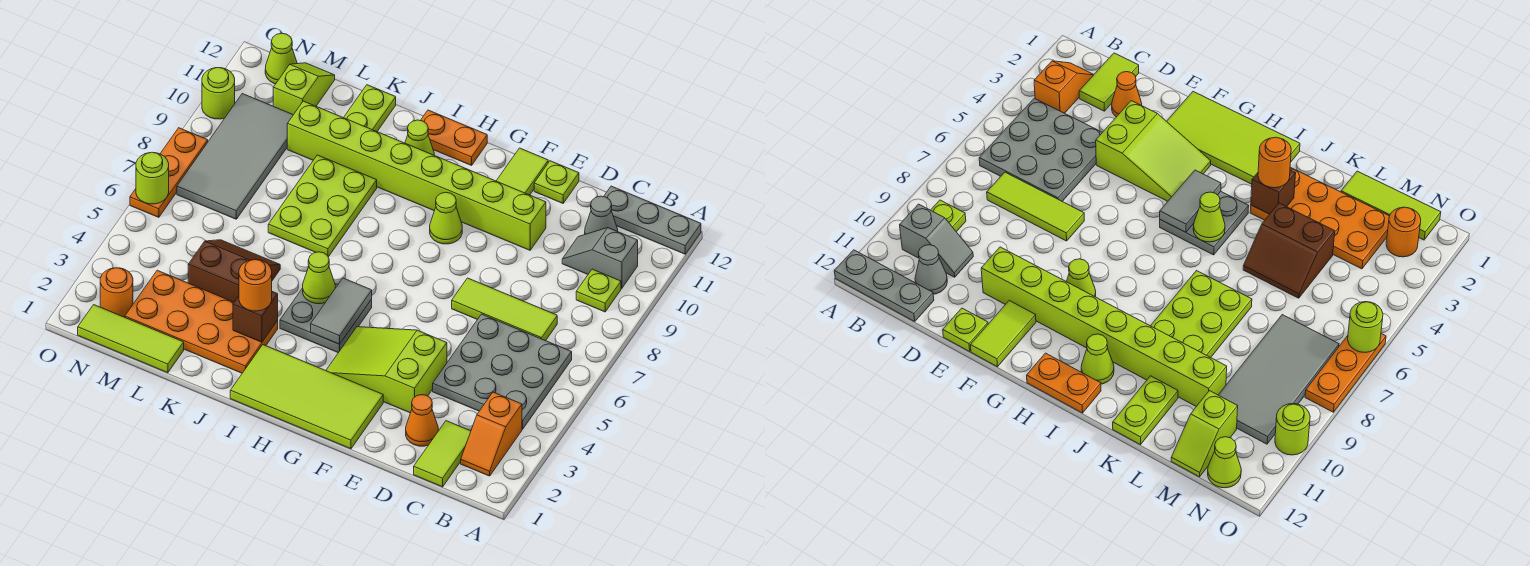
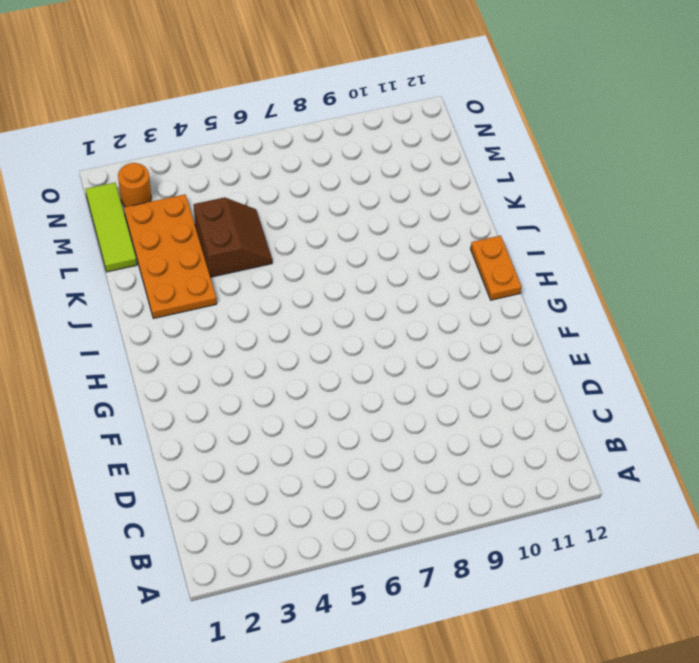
none -> grey plate A12:C12 level 1
none -> orange slope B2:B3 level 1 top 3
none -> grey plate B4:D6 level 1
none -> lime plate B9 level 1

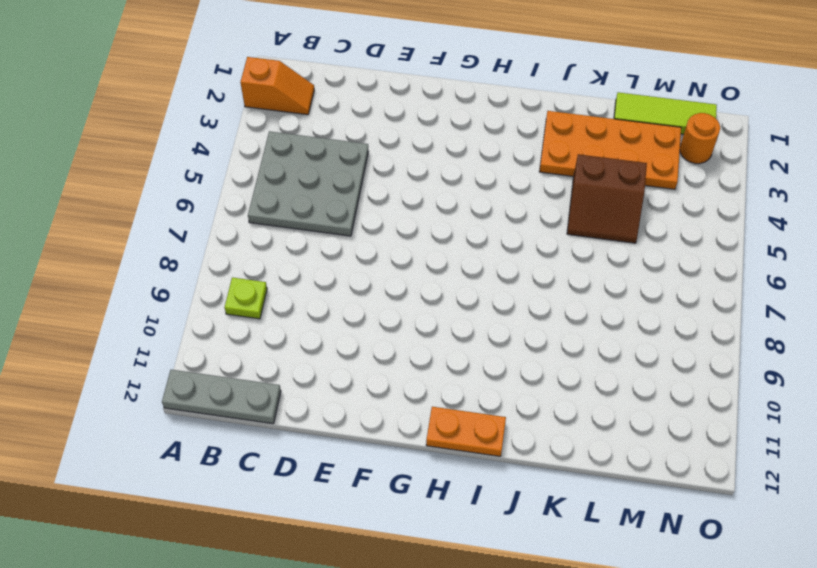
orange slope A2:B2 level 1 top A -> orange slope B2:B3 level 1 top 3
none -> grey slope B10:C10 level 1 top B
none -> lime tile C1:C2 level 1
none -> lime tile C7:E7 level 1
none -> grey cone C11 level 1

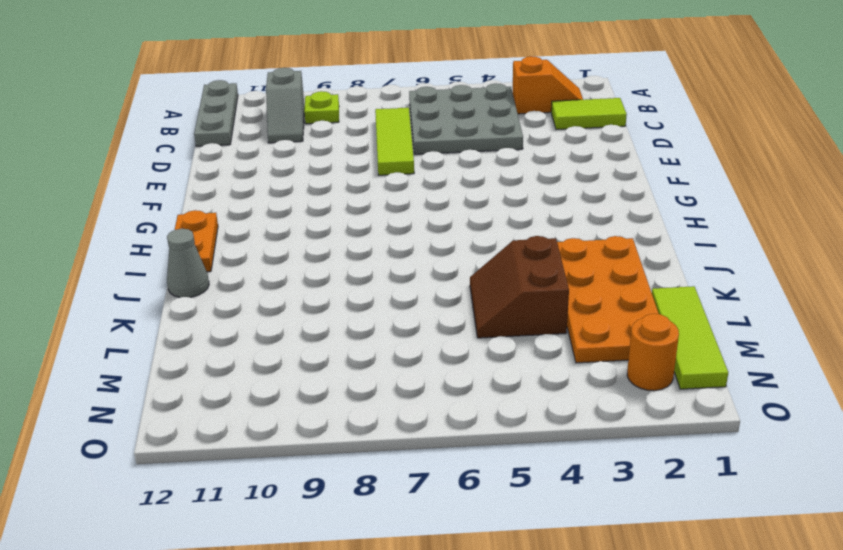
grey cone J12 level 1 -> grey cone C11 level 1
none -> orange cone D2 level 1
none -> lime slope E3:G4 level 1 top E
none -> lime brick E10:L10 level 1
none -> lime plate E12 level 1

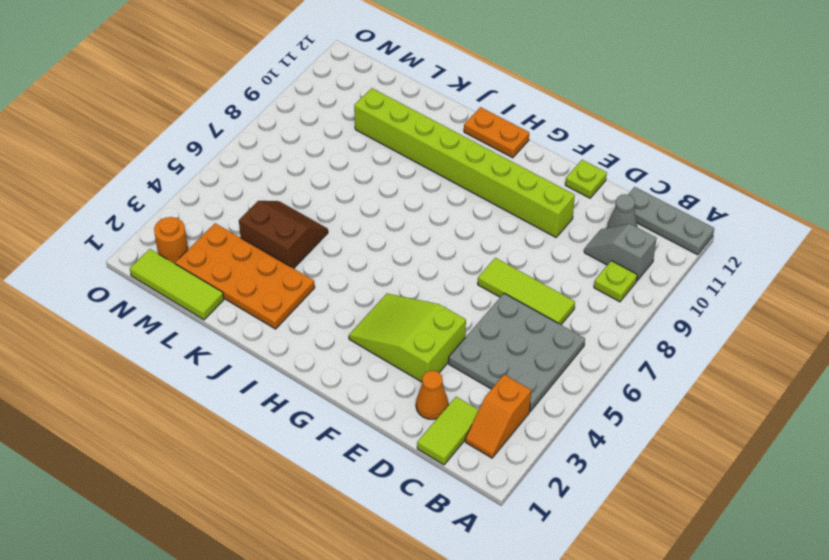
none -> lime tile F1:I2 level 1
none -> lime tile F11:F12 level 1
none -> lime cone G9 level 1
none -> grey plate H4:I5 level 1

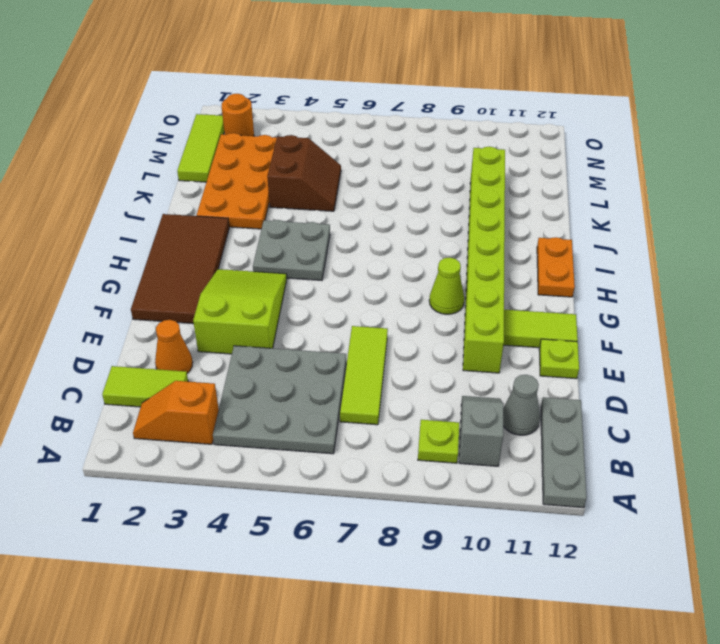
brown tile F1:I2 level 1 -> lime tile F1:I2 level 1
none -> lime cone I11 level 1
none -> lime plate J7:K9 level 1
none -> lime plate K11:K12 level 1
none -> grey tile M7:N10 level 1

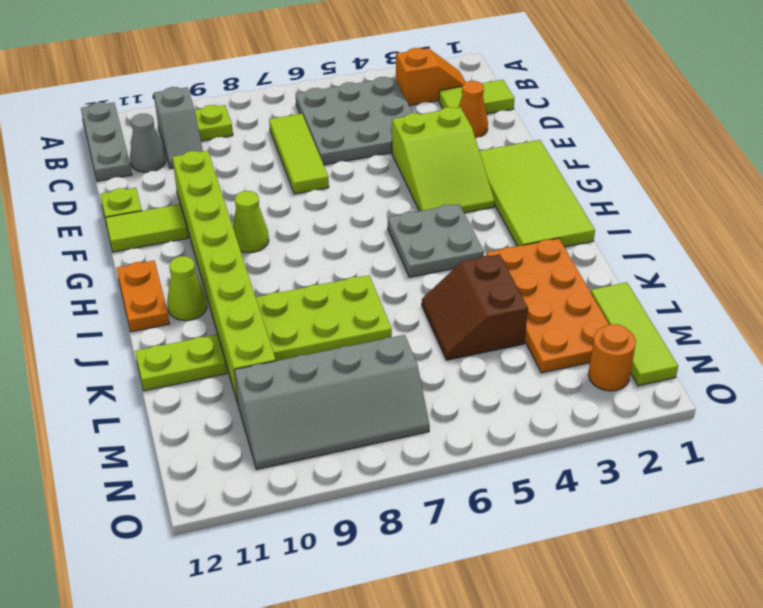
grey slope M7:N10 level 1 top M -> grey tile M7:N10 level 1
none -> lime slope M11:M12 level 1 top 11
none -> lime cone N12 level 1
none -> orange plate O6:O8 level 1
none -> lime round brick O10 level 1

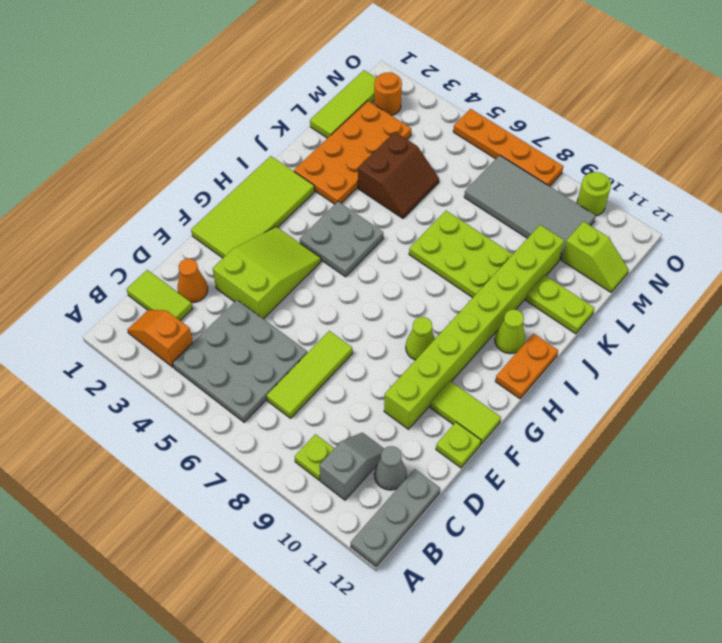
orange plate O5:O8 level 1 -> orange plate O6:O8 level 1
none -> lime cone N12 level 1
none -> grey tile H4:H5 level 2
none -> lime cone I5 level 2
none -> brown brick J3 level 2

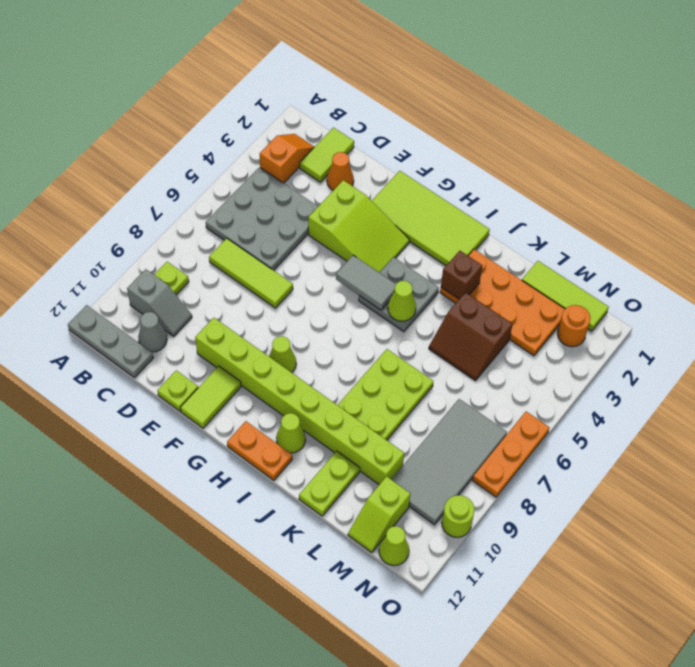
grey tile G5:H5 level 2 -> grey tile H4:H5 level 2
none -> lime round brick O6 level 2
none -> orange round brick J3 level 3

